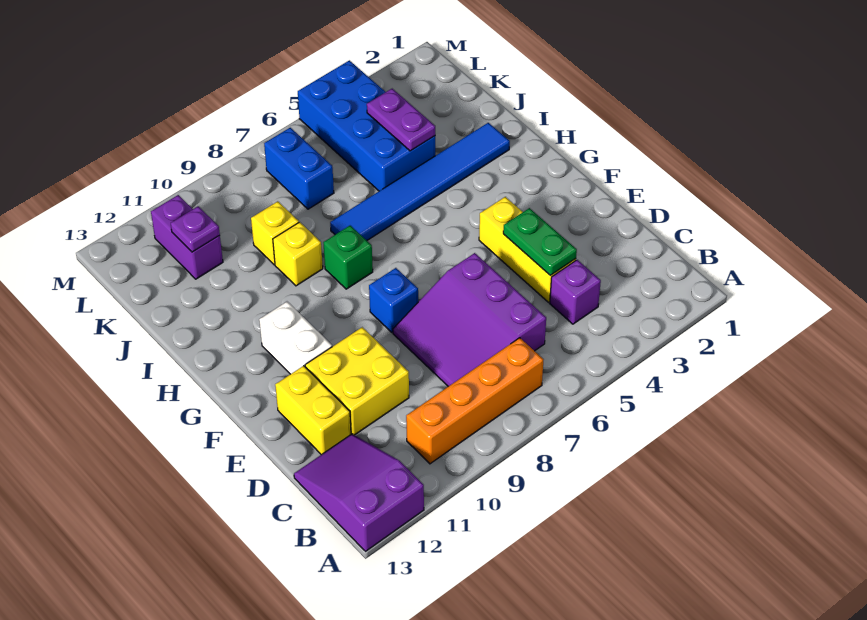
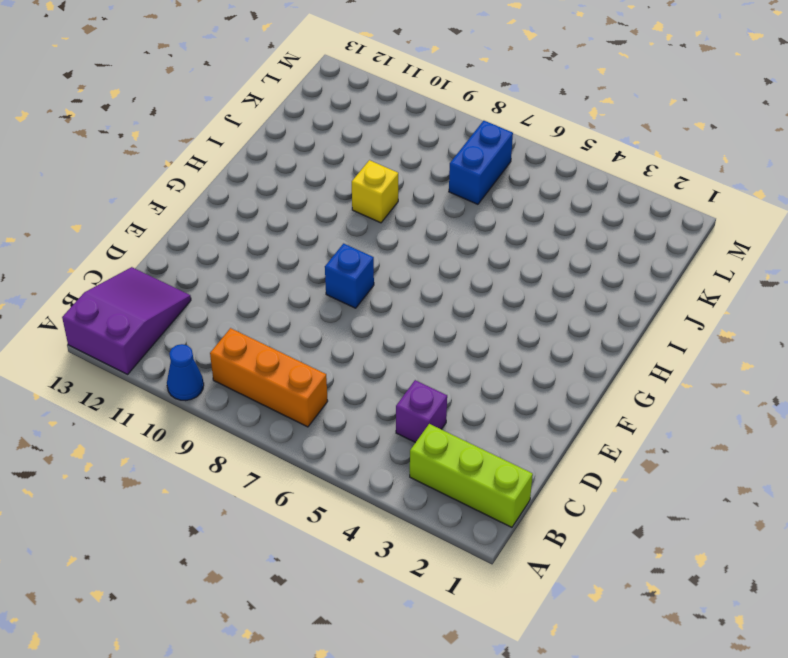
blue cone A10 level 1 -> none
lime brick B1:B3 level 1 -> none
orange brick B7:B9 level 1 -> orange brick B7:B10 level 1
none -> purple slope C6:E8 level 1 top 6
none -> yellow brick D4:F4 level 1
none -> yellow brick D10:E11 level 1

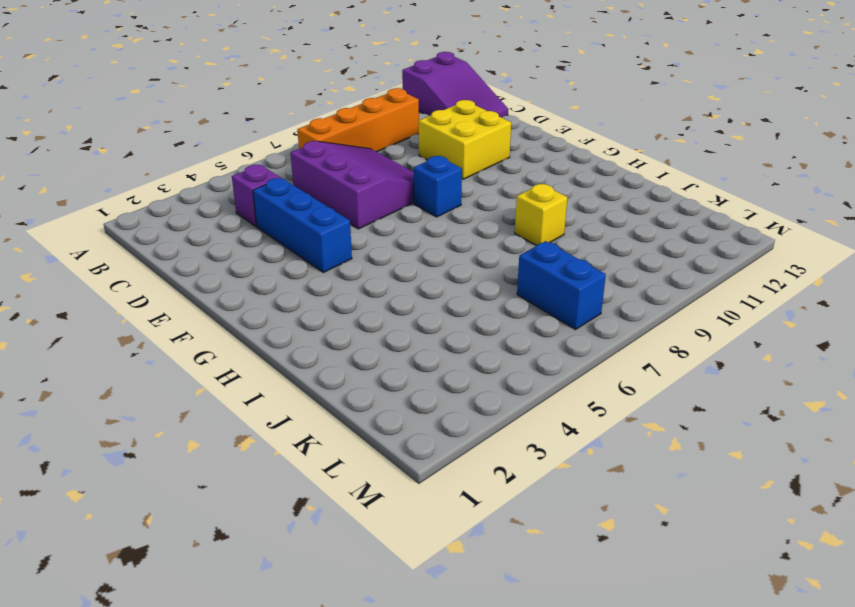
blue brick D4:F4 level 1 -> yellow brick D4:F4 level 1
none -> yellow brick D12:E12 level 1
none -> white brick F11:G11 level 1
none -> green brick H8 level 1

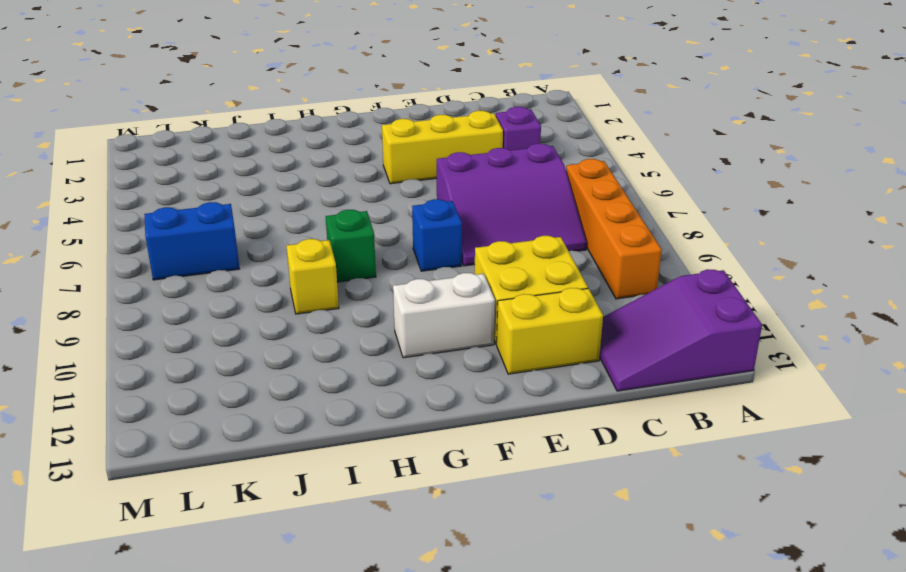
none -> blue tile I2:I7 level 1
none -> blue brick J4:M5 level 1
none -> yellow brick J9 level 1

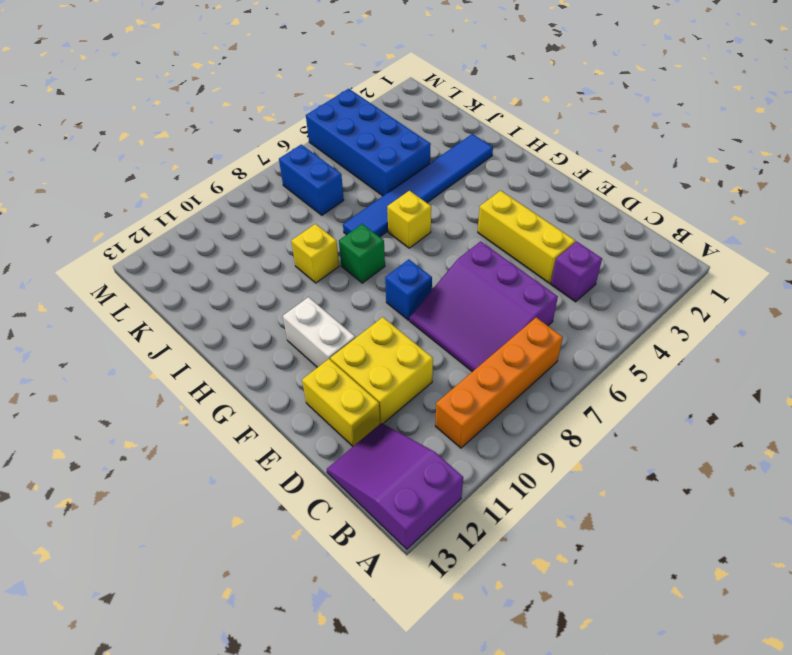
yellow brick H6 level 1 -> yellow brick J9 level 1
none -> purple brick K11:L11 level 1
none -> green plate D4:E4 level 2
none -> purple plate J4:K4 level 2

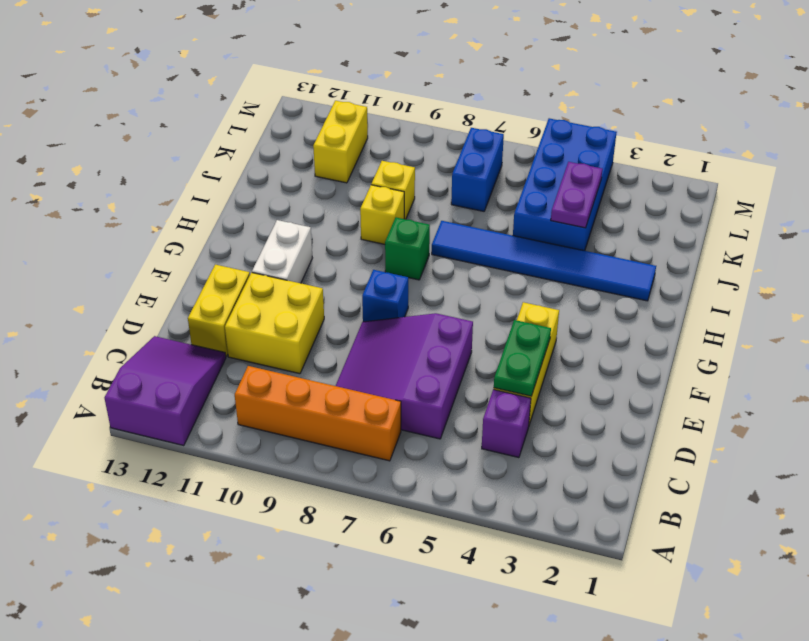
yellow brick K11:L11 level 1 -> purple brick K11:L11 level 1
none -> purple plate K11 level 2

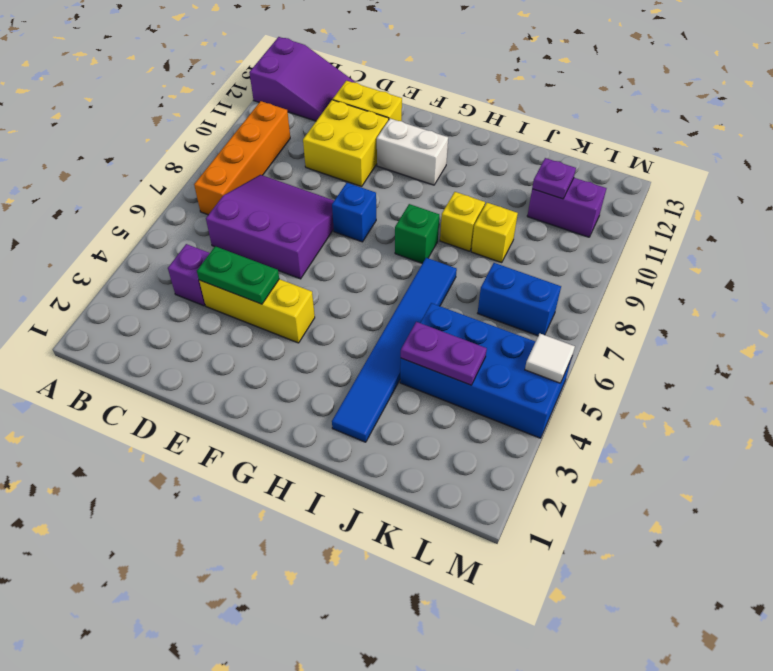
white tile M5 level 2 -> none

